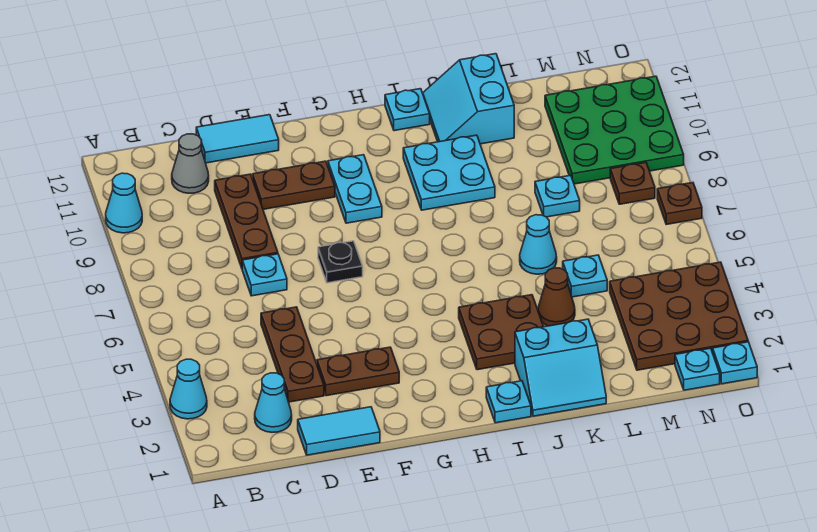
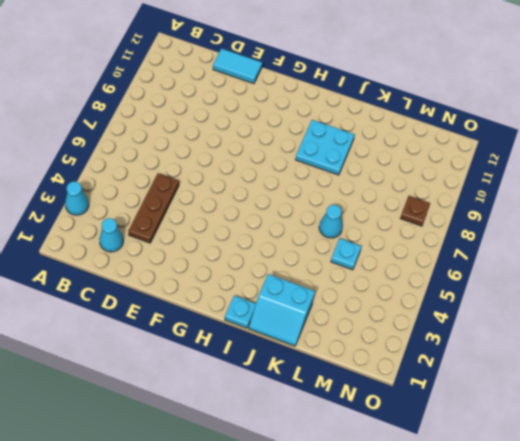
none -> cyan cone A10 level 1
none -> grey cone C11 level 1
none -> cyan tile D1:E1 level 1

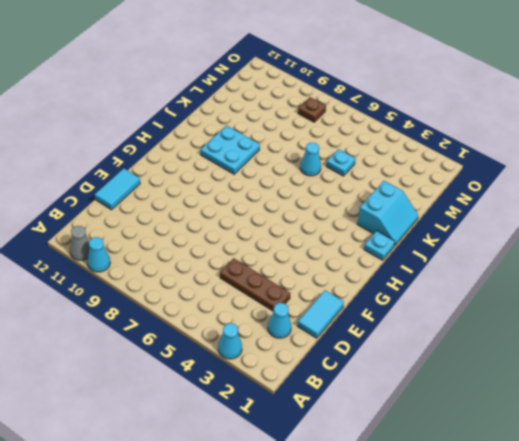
grey cone A11 level 1 -> grey cone C11 level 1
none -> cyan plate D7 level 1
none -> brown plate D8:D10 level 1
none -> brown plate E3:F3 level 1

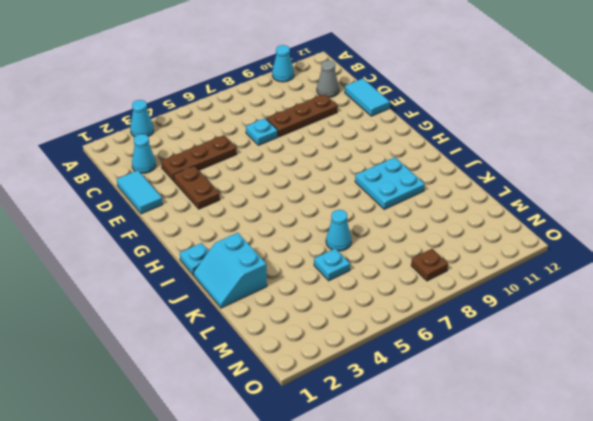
none -> brown plate E10:F10 level 1
none -> black plate F7 level 1
none -> cyan plate G9:G10 level 1

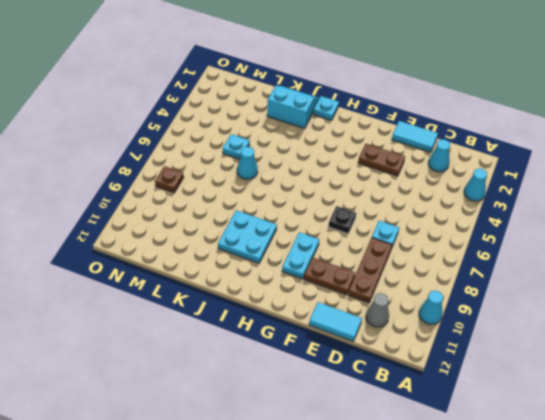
none -> brown plate D3:D5 level 1
none -> brown plate I3:J4 level 1
none -> cyan plate I12 level 1

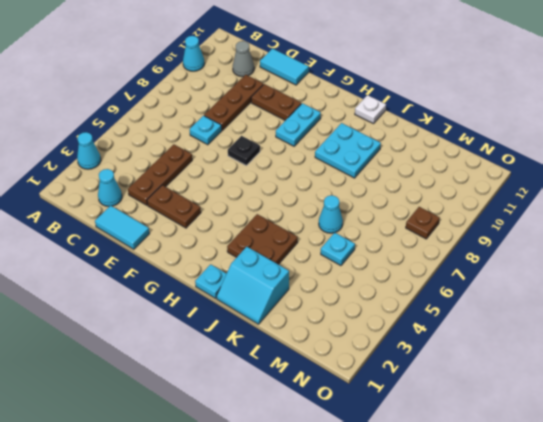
white plate I12 level 1 -> cyan plate I12 level 1
none -> cyan slope J11:K12 level 1 top K
none -> brown cone K4 level 1
none -> cyan plate L8 level 1

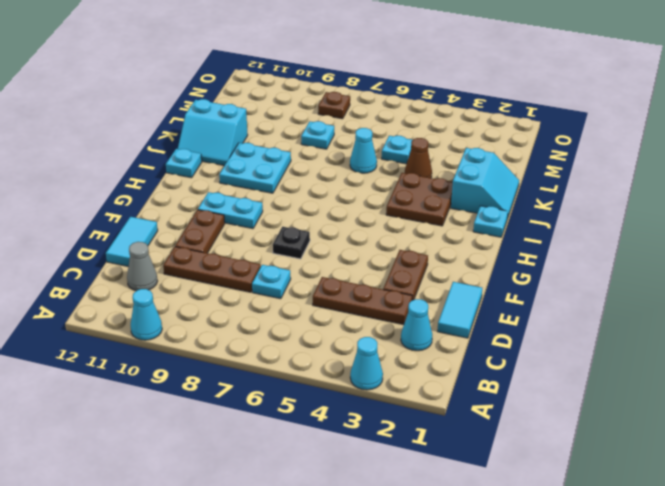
none -> brown plate M2:O4 level 1
none -> green plate M9:O11 level 1
none -> cyan plate N1 level 1

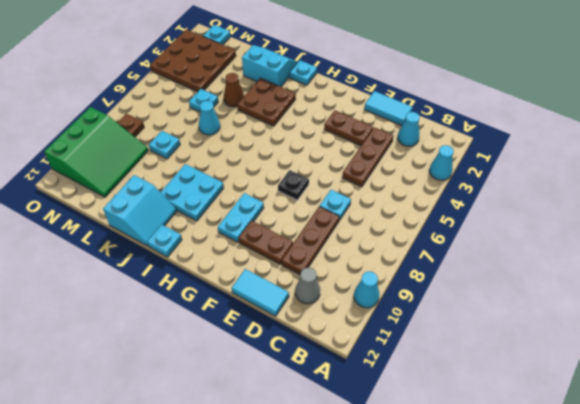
green slope M9:O11 level 1 top O -> green plate M9:O11 level 1
none -> cyan plate O1 level 1
none -> brown plate O7 level 1

